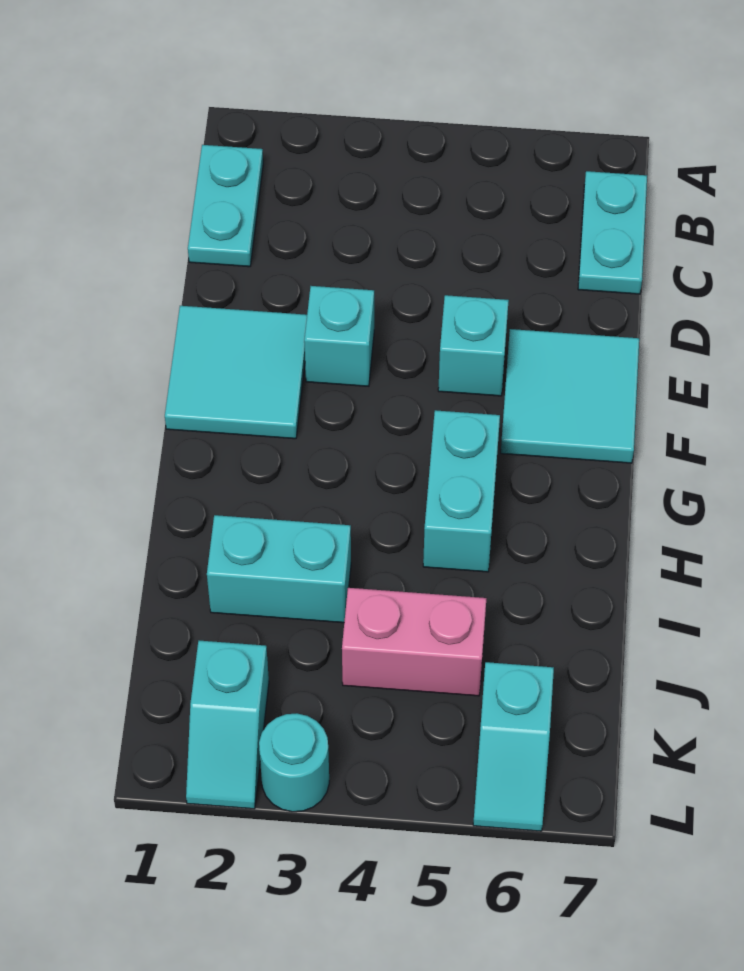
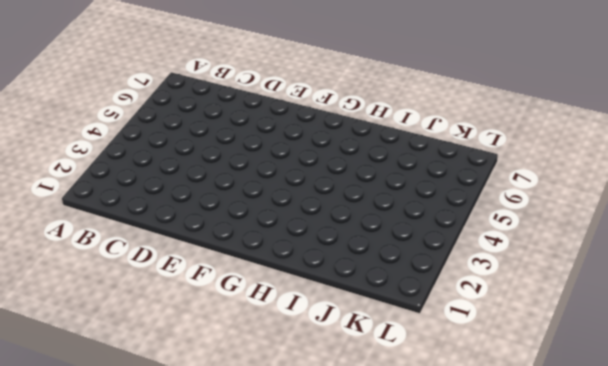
none -> cyan plate B1:C1 level 1
none -> cyan plate B7:C7 level 1
none -> cyan tile E1:F2 level 1

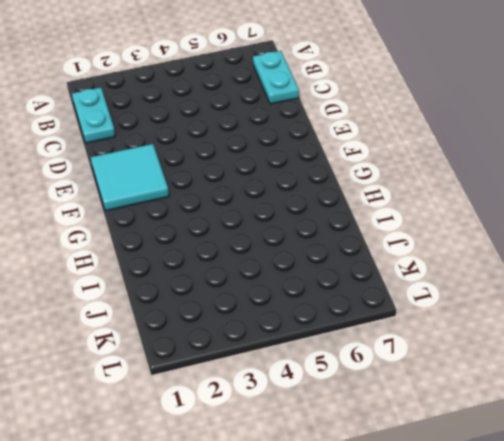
none -> cyan brick E3 level 1
none -> cyan brick E5 level 1
none -> cyan tile E6:F7 level 1

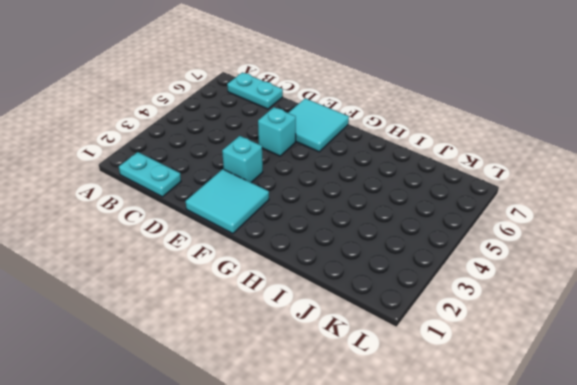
none -> cyan brick G5:H5 level 1
none -> cyan brick I2:I3 level 1
none -> pink brick J4:J5 level 1

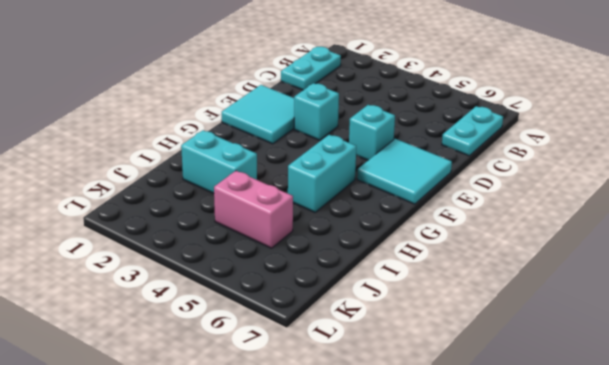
none -> cyan slope K2:L2 level 1 top K
none -> cyan slope K6:L6 level 1 top K
none -> cyan round brick L3 level 1

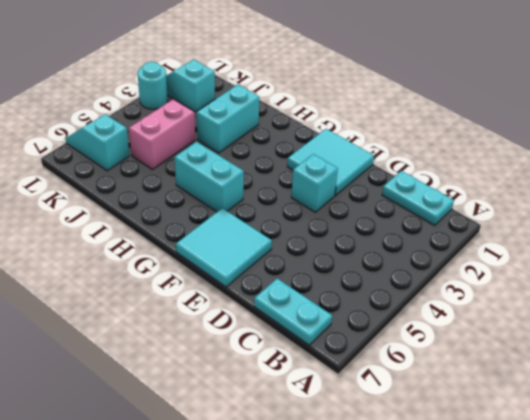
none -> cyan brick E5 level 1

